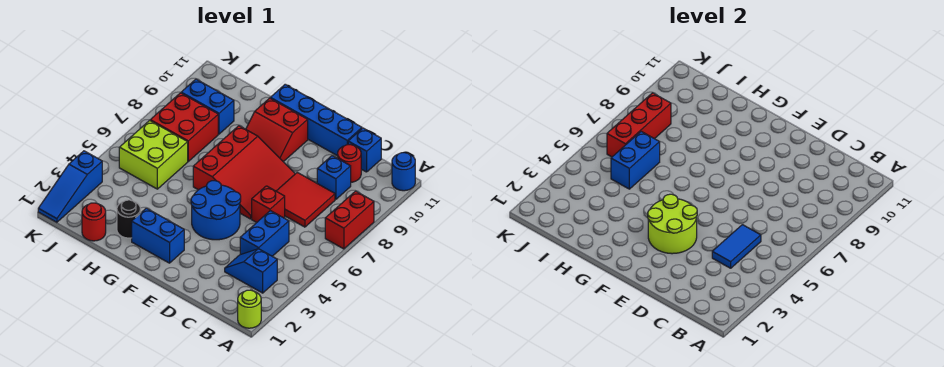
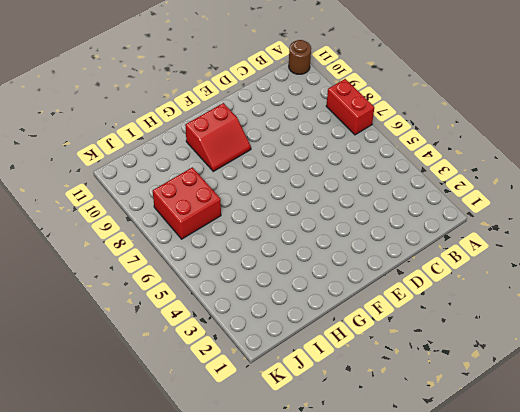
brown round brick A11 level 1 -> blue round brick A11 level 1
none -> lime round brick A1 level 1
none -> blue slope B3:C3 level 1 top B
none -> blue brick C4:C5 level 1

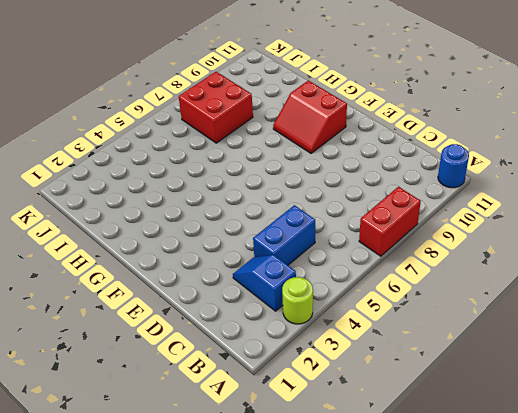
lime round brick A3 level 1 -> lime round brick A1 level 1
none -> red tile C7:D8 level 1
none -> blue brick C9 level 1
none -> red round brick C10 level 1

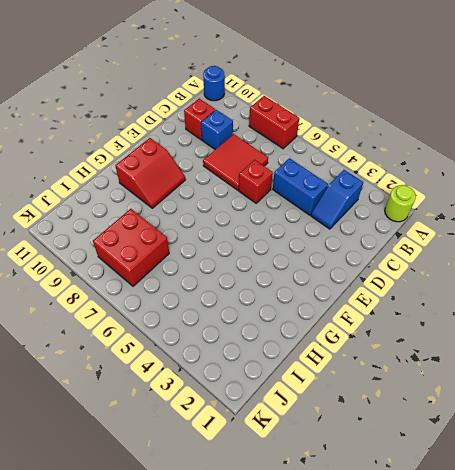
red brick C10 level 1 -> red round brick C10 level 1
none -> blue brick C11 level 1
none -> blue brick D11:G11 level 1
none -> blue round brick E4:F5 level 1

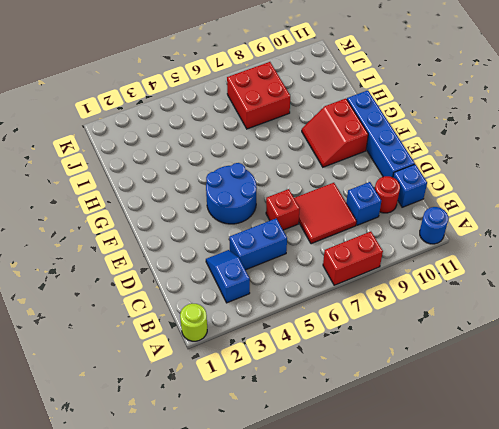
none -> red slope E6:G8 level 1 top G
none -> blue brick F2:G2 level 1
none -> black round brick H2 level 1

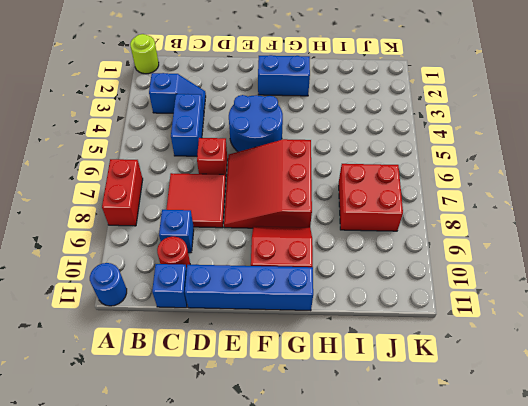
none -> black round brick H2 level 1
none -> red round brick I1 level 1
none -> lime brick I5:J6 level 1

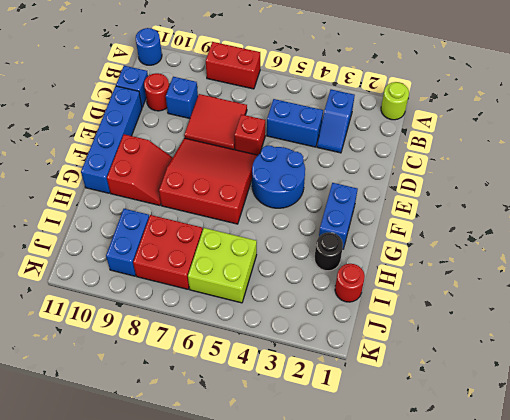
none -> blue slope K1:K3 level 1 top 3
none -> blue tile C4:C5 level 2
none -> lime round brick E3:F4 level 2

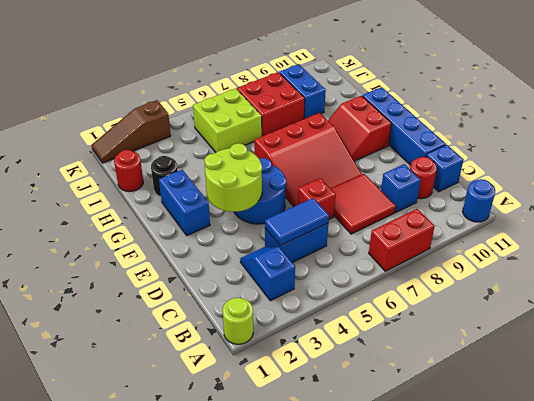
brown slope K1:K3 level 1 top 3 -> blue slope K1:K3 level 1 top 3
none -> blue brick I5:I6 level 2
none -> red brick J6:J8 level 2

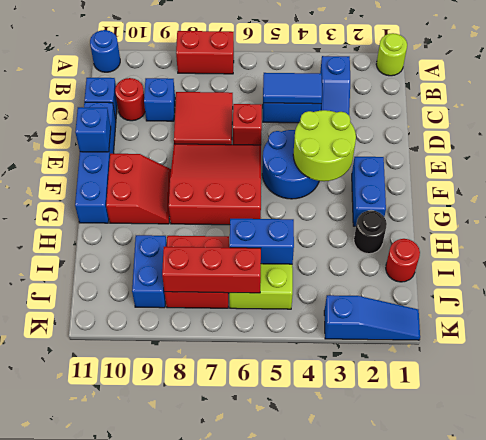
blue brick E11 level 2 -> none

